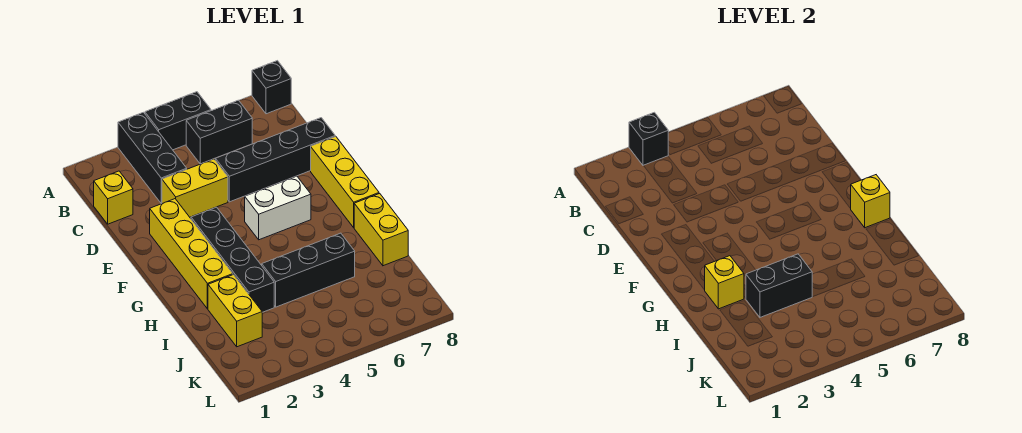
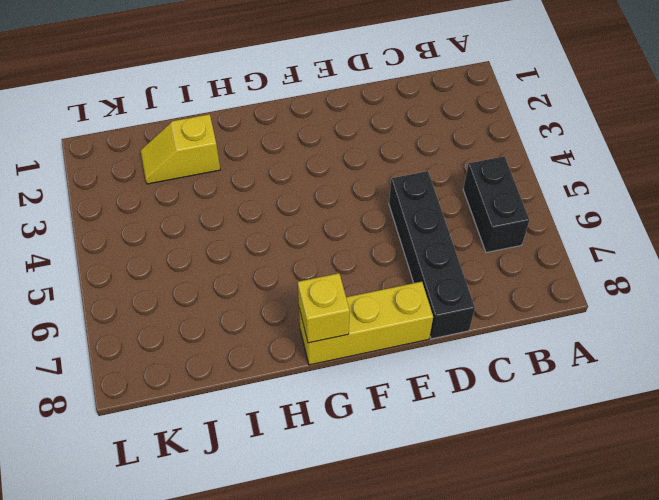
yellow slope I2:J2 level 1 top I -> yellow brick I2:J2 level 1
none -> black brick A3:C3 level 1
none -> black brick A4:A5 level 1
none -> black brick A8 level 1

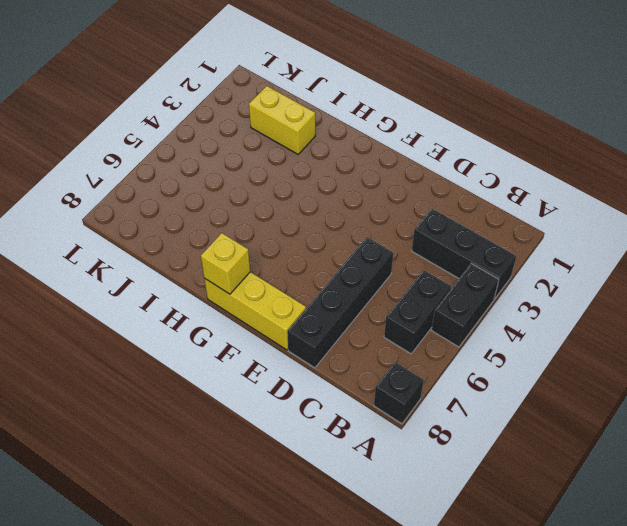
none -> yellow brick C1 level 1
none -> yellow brick D3:D4 level 1
none -> yellow brick E2:H2 level 1

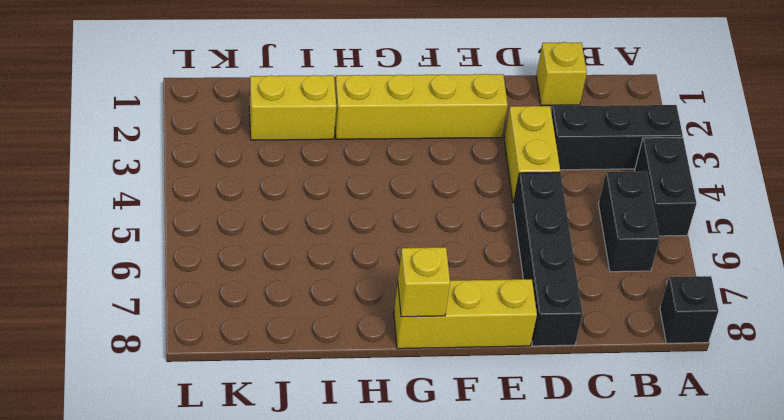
none -> black brick F3:I3 level 1
none -> white brick F5:F6 level 1
none -> yellow brick H8:I8 level 1

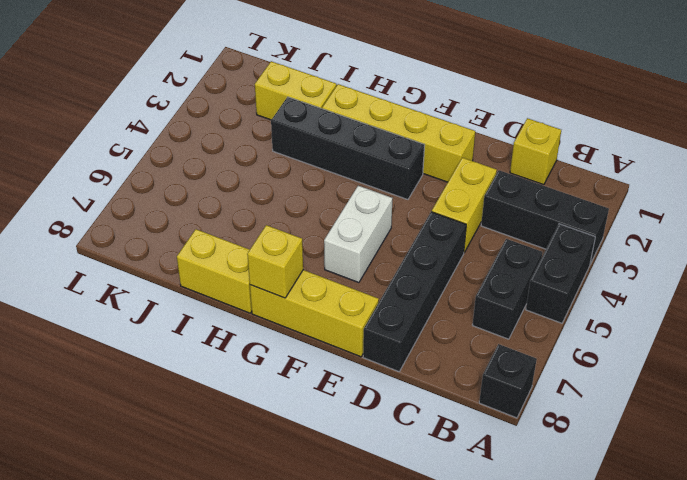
none -> black brick I4:I6 level 1
none -> black brick A3 level 2
none -> yellow brick H2 level 2

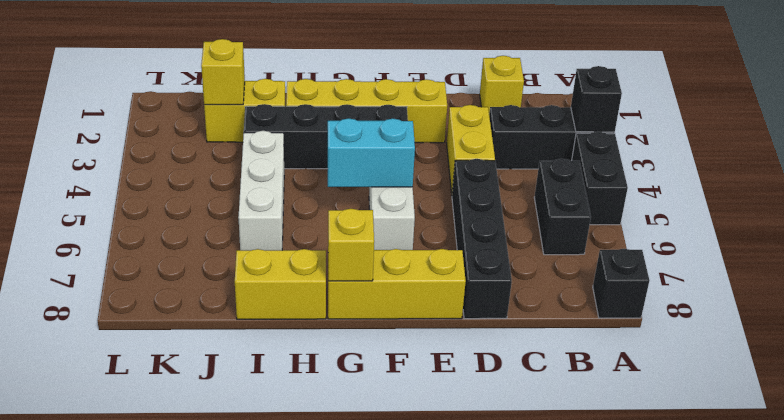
cyan brick F5:G5 level 2 -> none
white brick I4:I6 level 1 -> black brick I4:I6 level 1
yellow brick J2 level 2 -> yellow brick H2 level 2
none -> black brick I3:I4 level 2

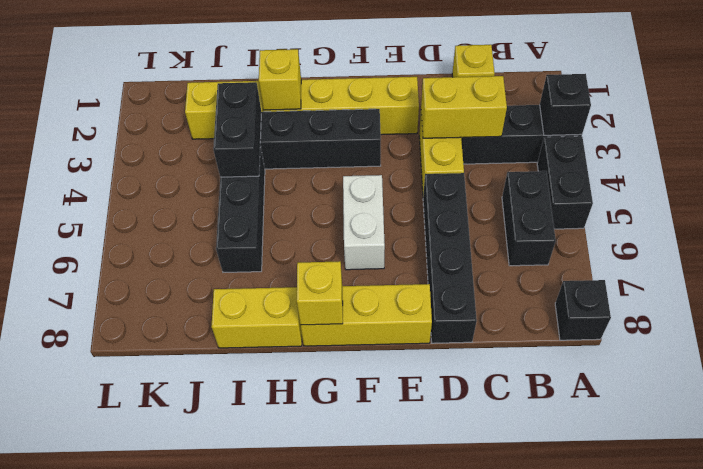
yellow brick C3:D3 level 2 -> none

